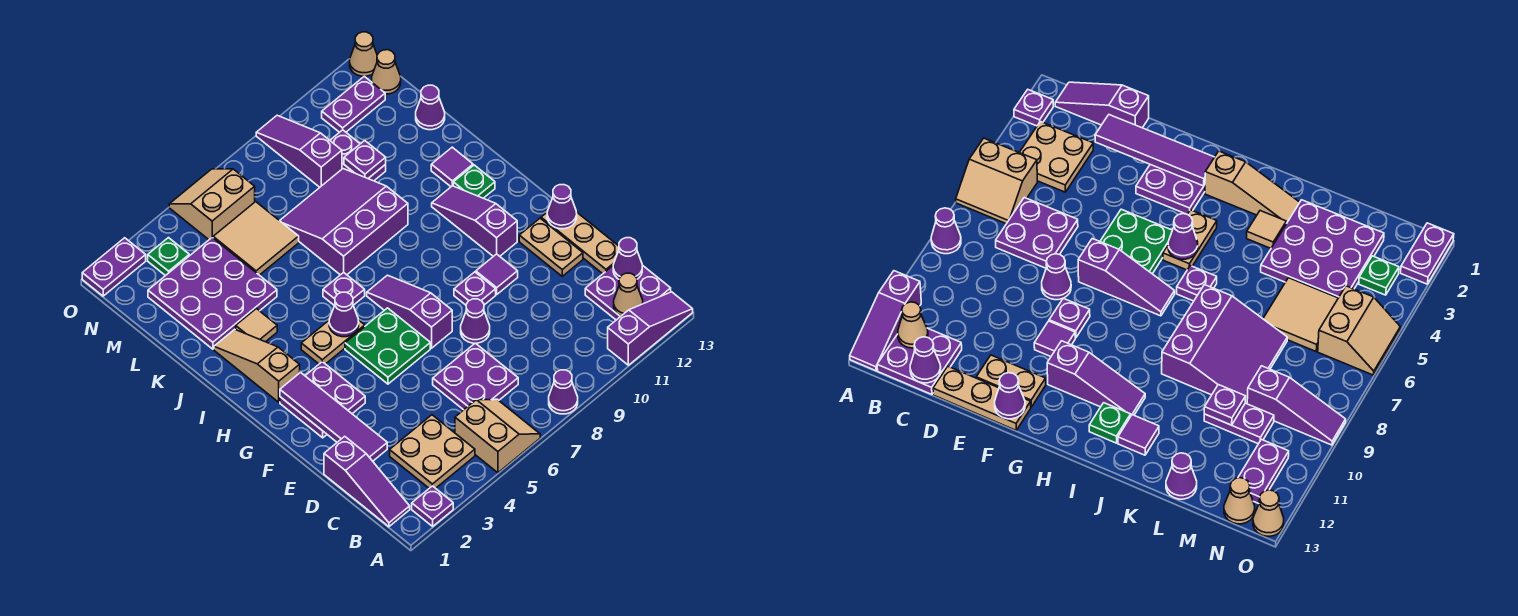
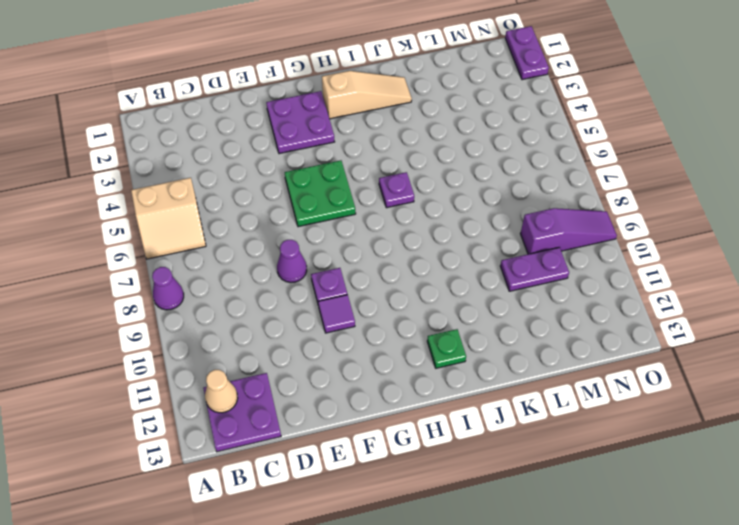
none -> purple plate A2 level 1
none -> purple slope A11:A13 level 1 top 11
none -> purple slope B1:D1 level 1 top D
none -> tan plate B3:C4 level 1

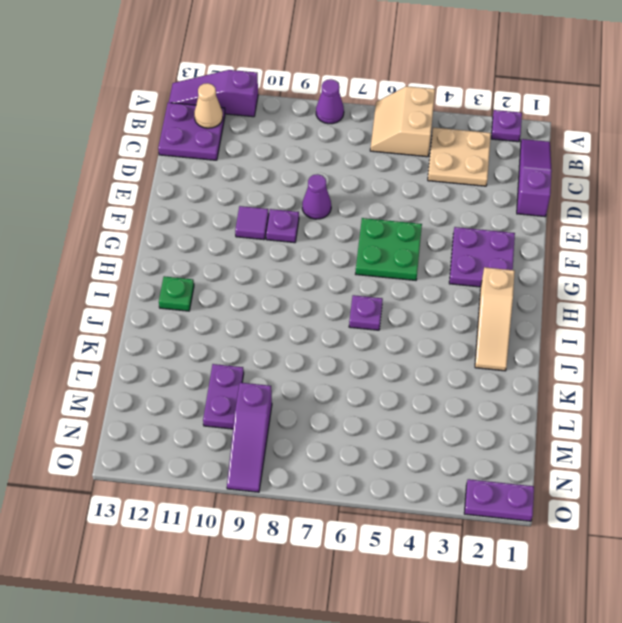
none -> purple plate C6:D7 level 1
none -> tan plate D13:F13 level 1
none -> tan plate E12:F12 level 1
none -> purple slope F7:H7 level 1 top F

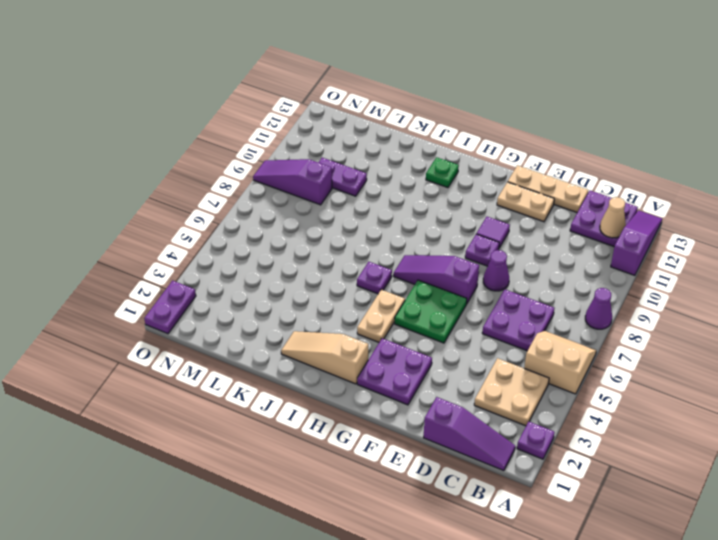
none -> purple slope G11:I11 level 1 top G
none -> tan tile J3 level 1
none -> purple slope J7:L9 level 1 top J
none -> purple tile J12 level 1

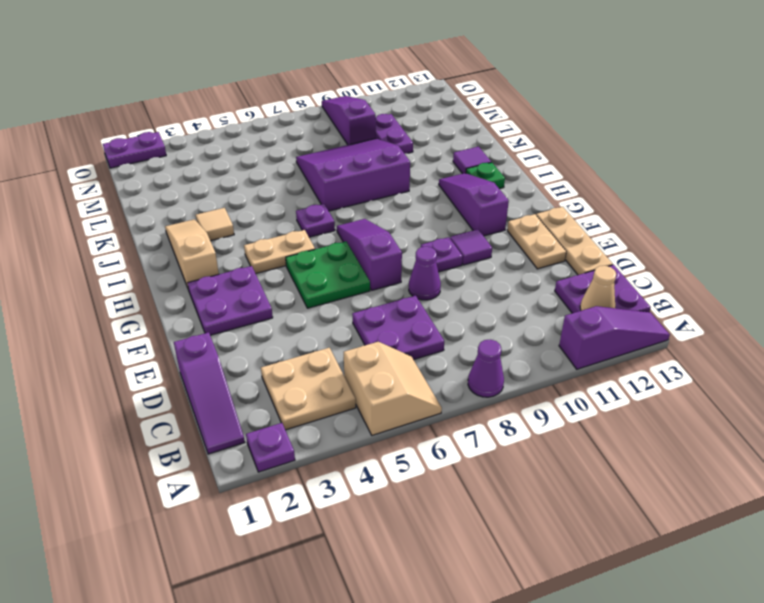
none -> purple plate K2:M4 level 1
none -> tan tile L5:M6 level 1
none -> purple cone L13 level 1
none -> green plate N3 level 1

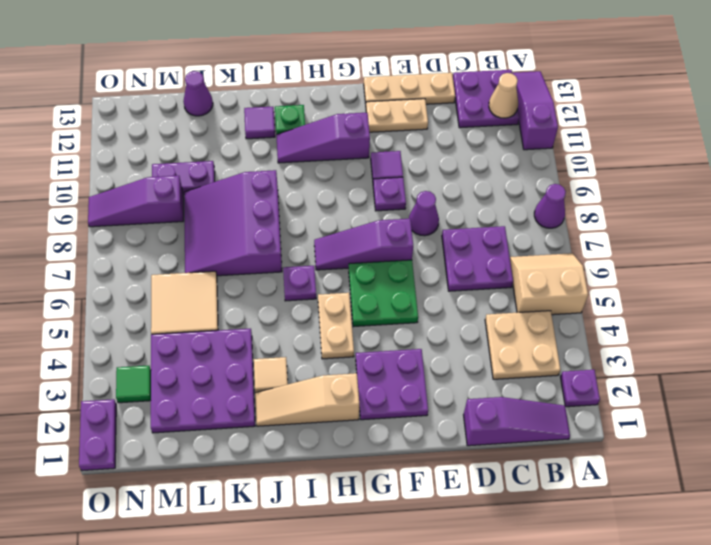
green tile N3 level 1 -> green plate N3 level 1
none -> tan slope N5:O6 level 1 top N
none -> purple plate N11:N12 level 1
none -> tan cone N13 level 1
none -> tan cone O13 level 1

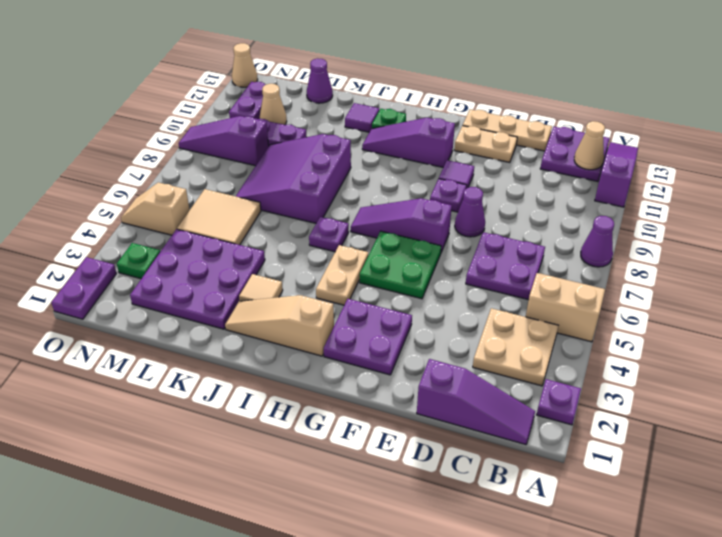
tan cone M11 level 1 -> tan cone N13 level 1
tan slope N5:O5 level 1 top N -> tan slope N5:O6 level 1 top N
none -> purple cone C13 level 2
none -> purple tile D2:G2 level 2
none -> purple cone F13 level 2
none -> purple cone H5 level 2

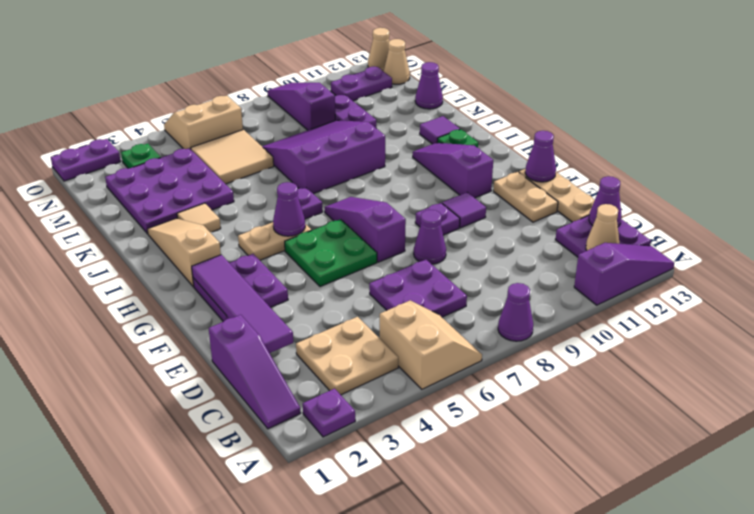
none -> purple plate L10 level 2

